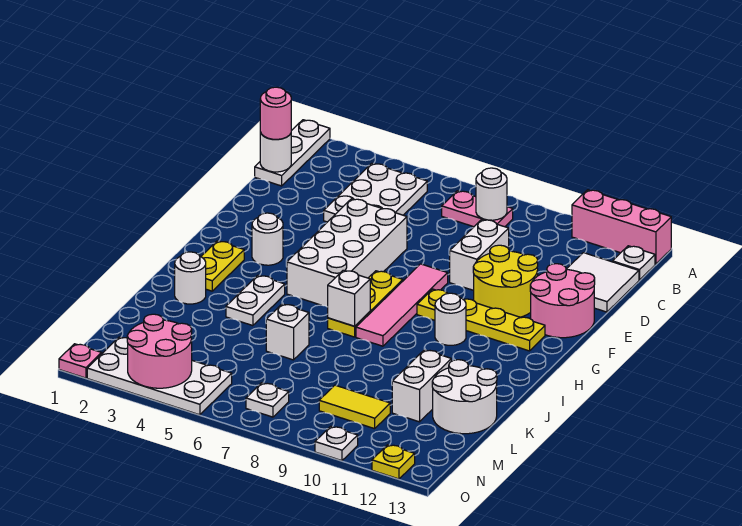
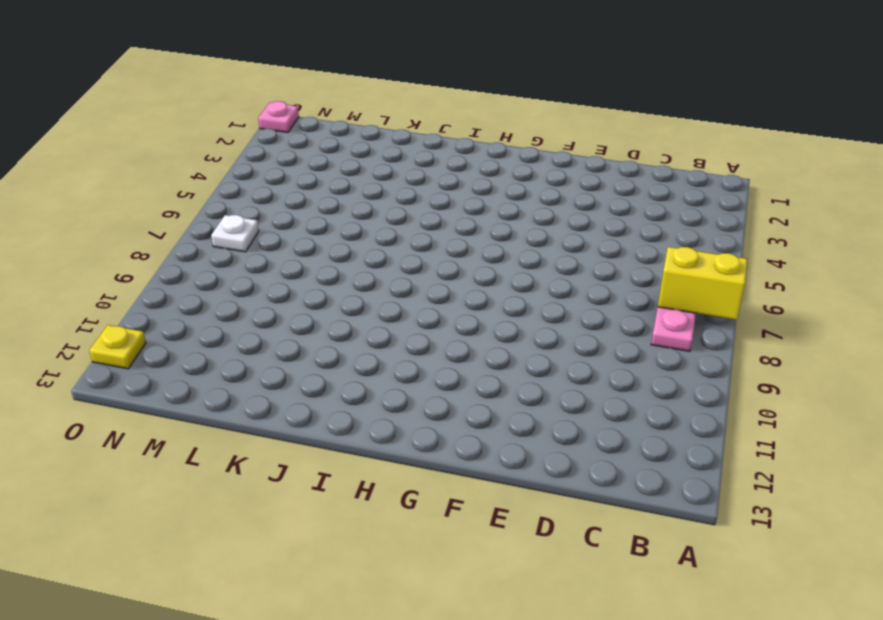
yellow brick A7:B7 level 2 -> none
none -> white plate A1:C1 level 1
none -> pink brick A11:A13 level 1
none -> white plate B4:D5 level 1
none -> white plate B13 level 1

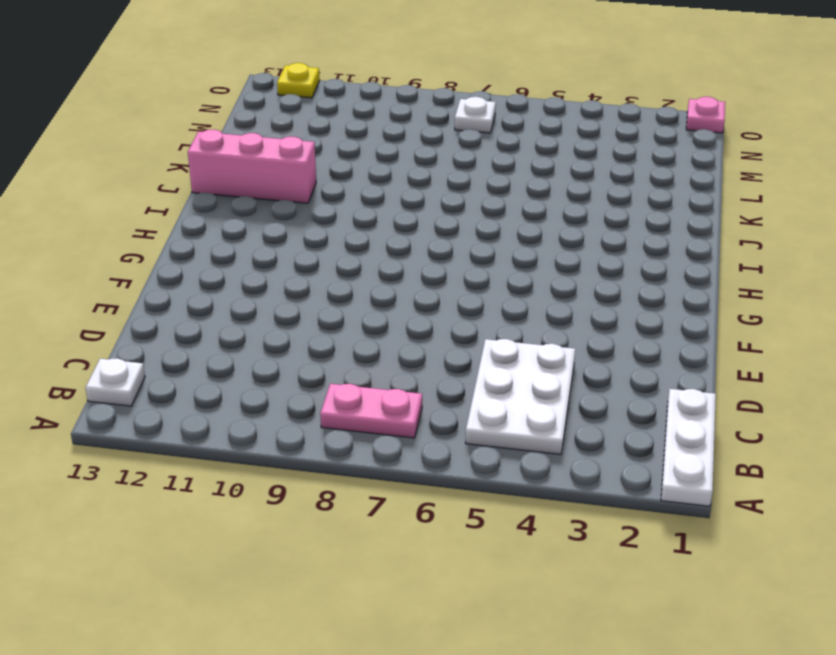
pink brick J11:J13 level 1 -> pink brick A11:A13 level 1
none -> white tile C12:D13 level 1
none -> white brick D9:E9 level 1
none -> white brick E5:H6 level 1
none -> yellow round brick E10:F11 level 1

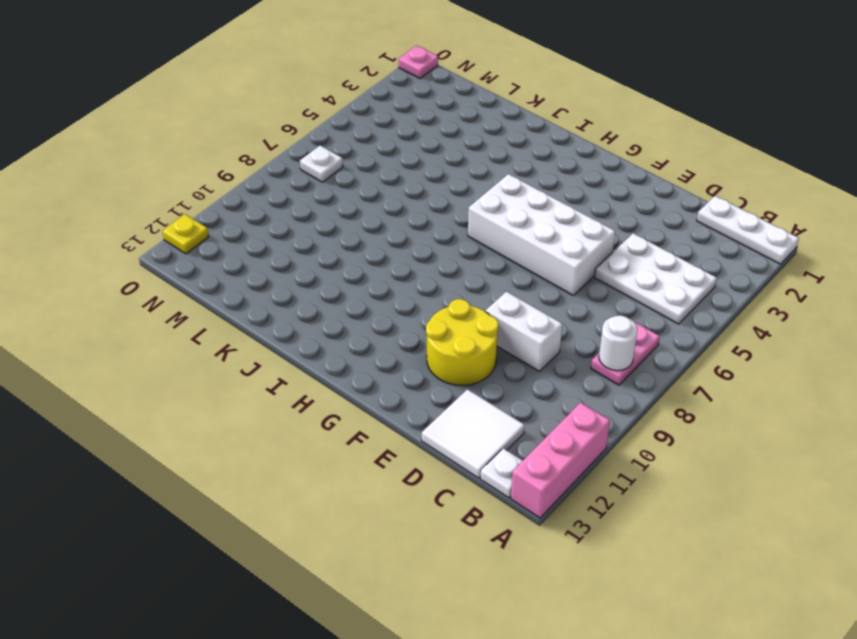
none -> pink round brick E12:F13 level 1
none -> pink tile F8:I8 level 1
none -> white round brick G3 level 1
none -> yellow plate G7:I7 level 1

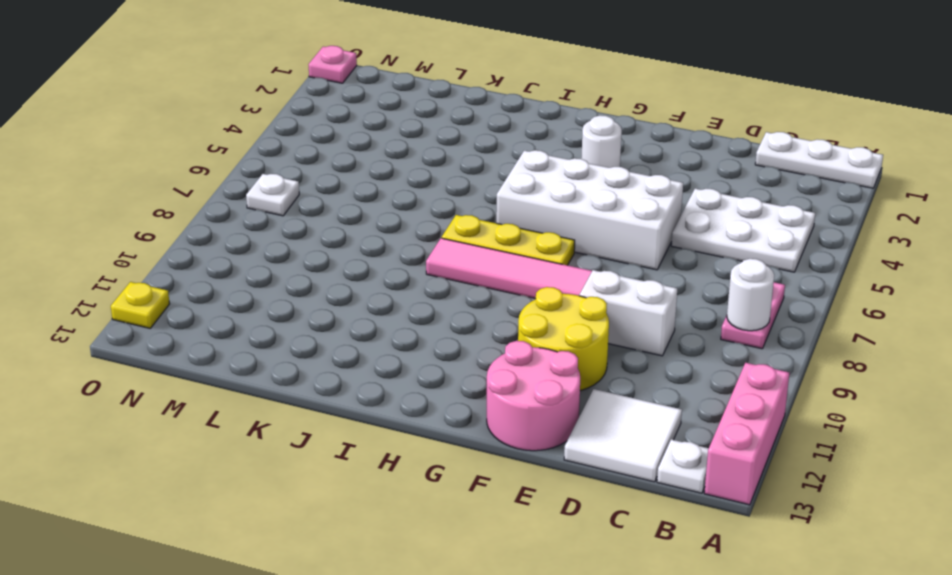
none -> yellow plate G9:G12 level 1
none -> yellow plate H2:I2 level 1
none -> white round brick H10 level 1
none -> white plate I4:J4 level 1

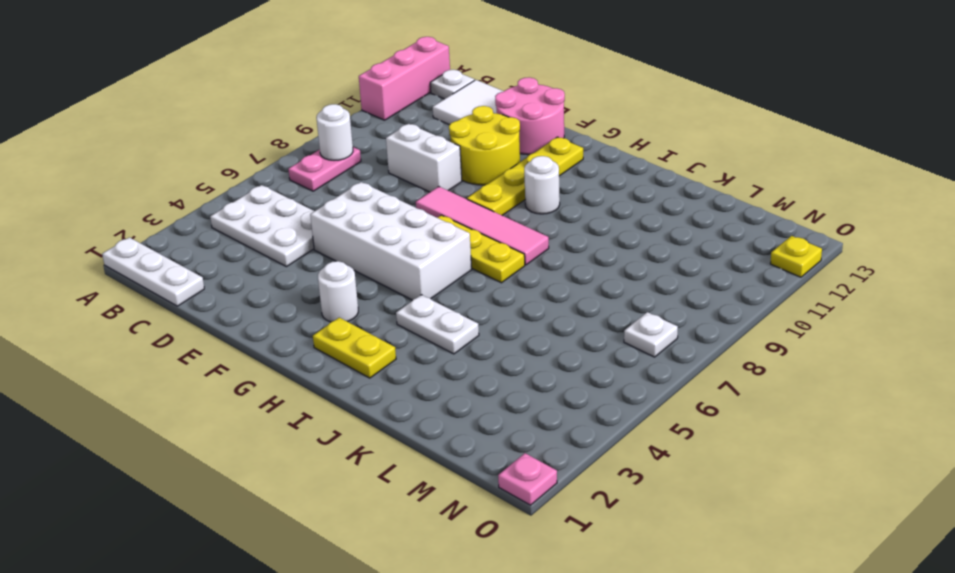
none -> white round brick J2 level 1
none -> white brick K6 level 1
none -> white brick K11:L11 level 1
none -> white round brick K12:L13 level 1

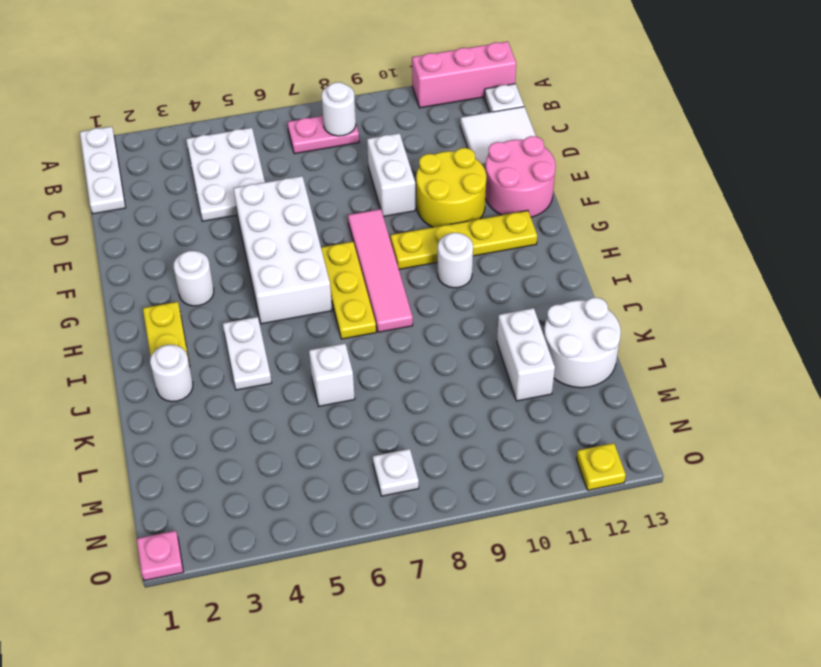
none -> yellow tile M9:M10 level 1
none -> white plate N2:O5 level 1
none -> white plate O10 level 1
none -> white round brick C1 level 2

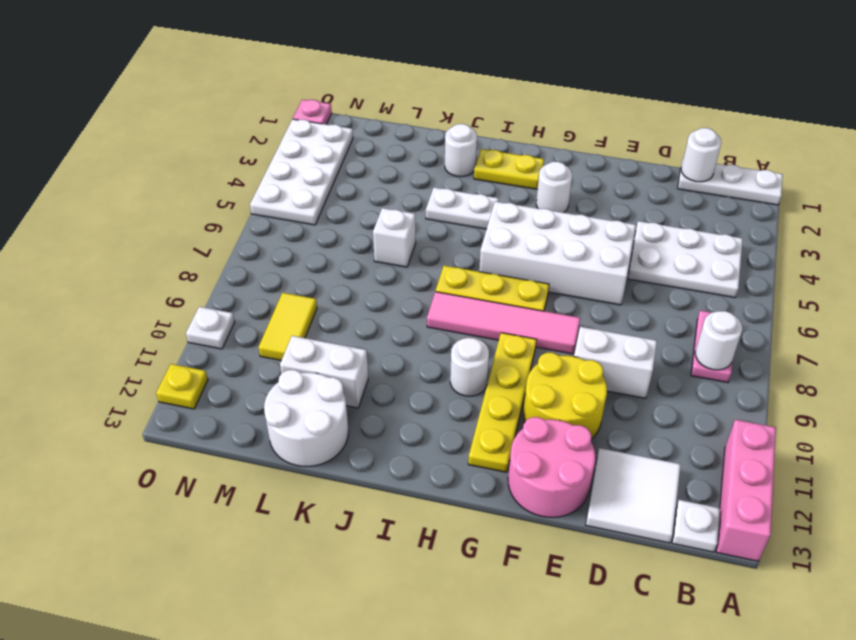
none -> white plate N7 level 1
none -> white brick I7 level 2
none -> pink round brick N3:O4 level 2
none -> pink round brick C1 level 3

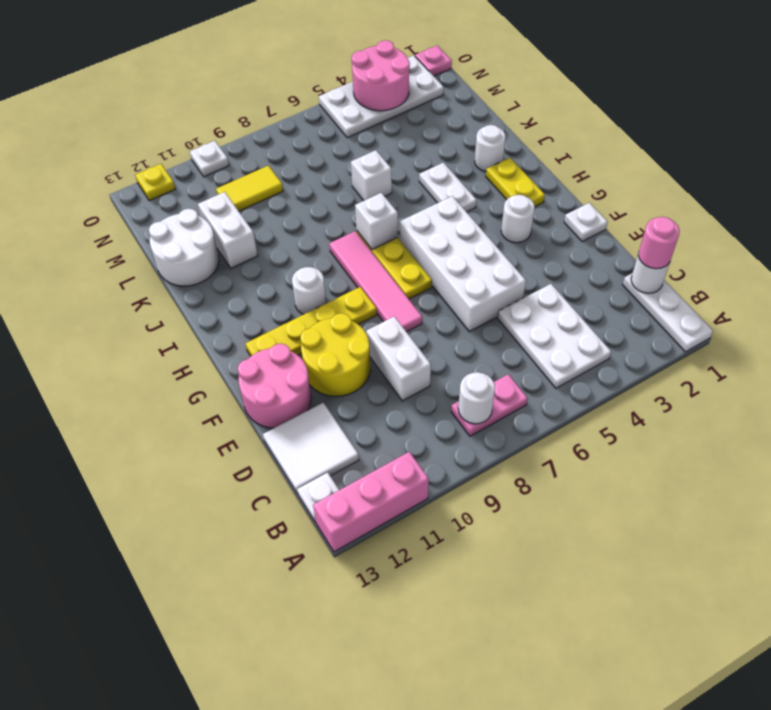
white plate F1 level 1 -> white plate N7 level 1

